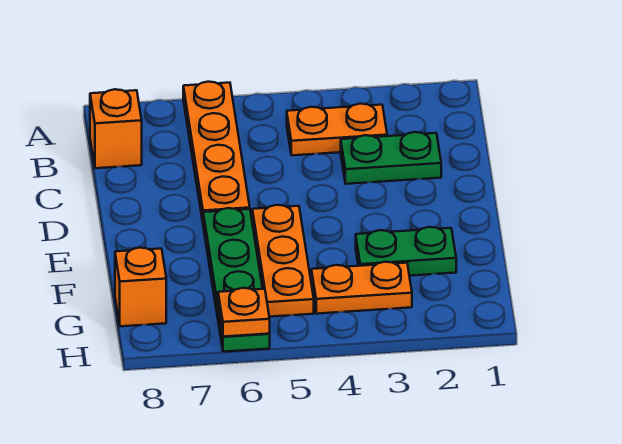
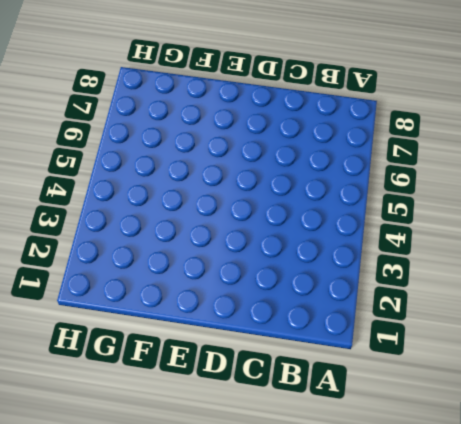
none -> orange plate A6:D6 level 1
none -> orange plate B3:B4 level 1

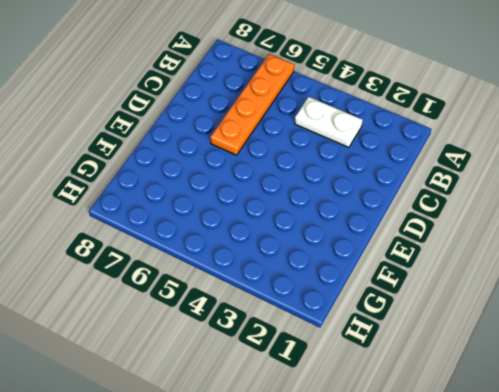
white plate B3:B4 level 1 -> orange plate B3:B4 level 1
none -> orange brick B8 level 1
none -> green plate C2:C3 level 1

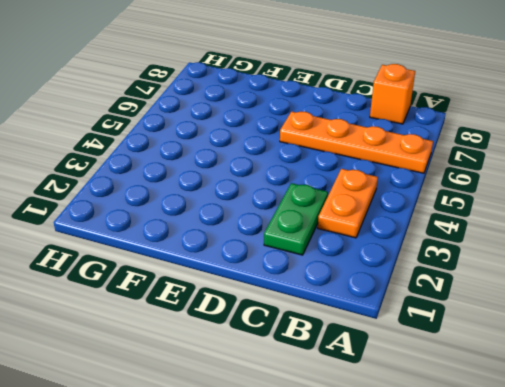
none -> orange plate E5:G5 level 1
none -> green plate E6:H6 level 1

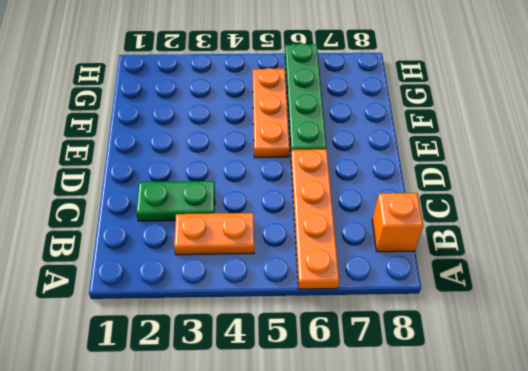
none -> green plate F2:F3 level 1
none -> orange plate G3:G4 level 1

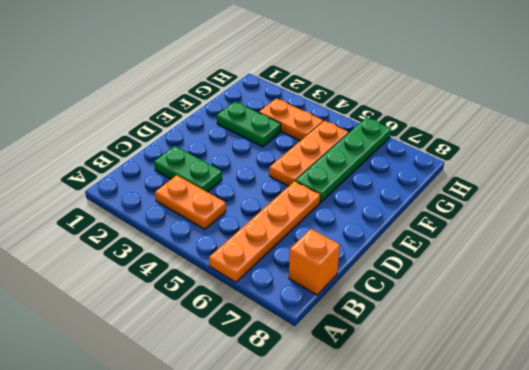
none -> orange brick G8 level 1
none -> orange plate H6 level 2

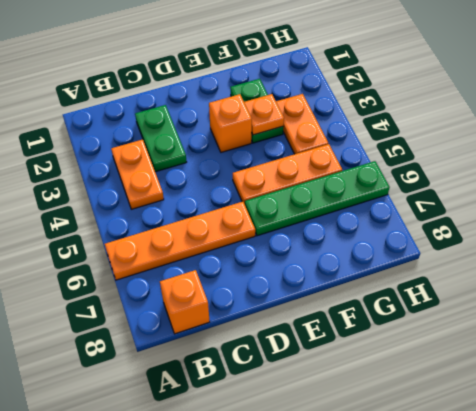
orange brick E3 level 1 -> orange brick G8 level 1
orange plate F3 level 2 -> orange plate H6 level 2

